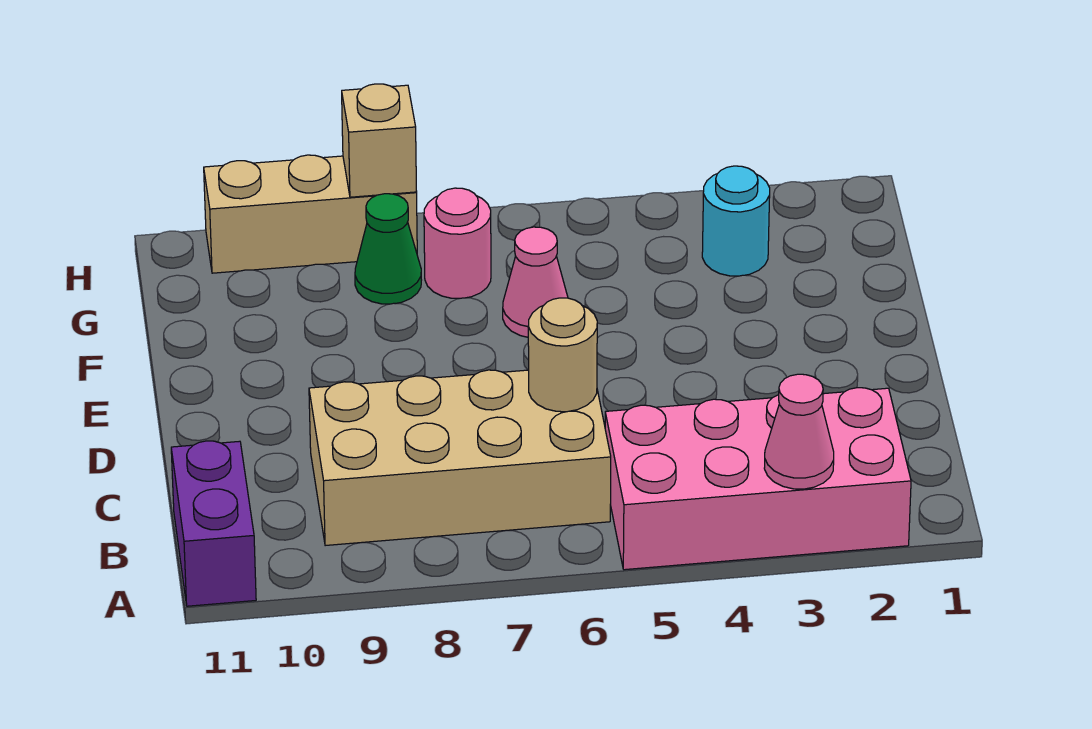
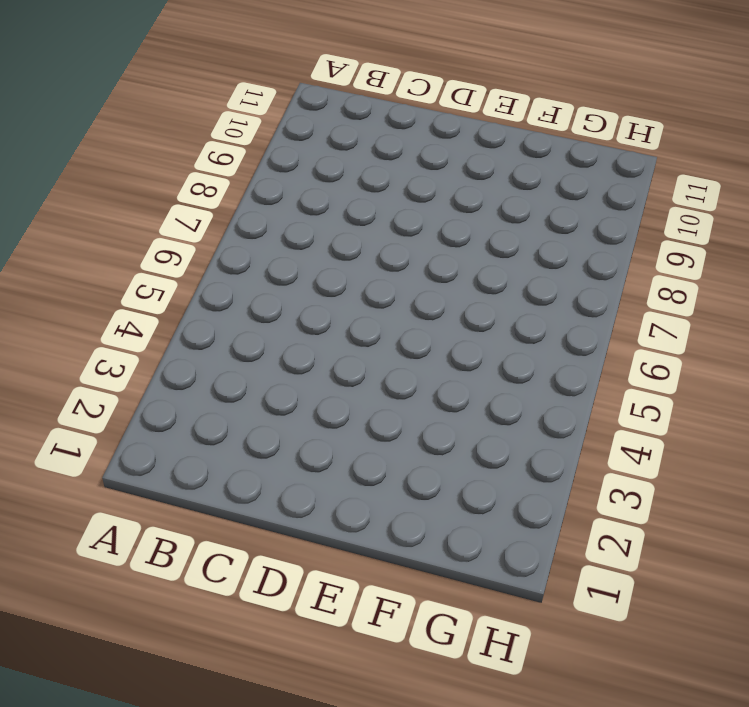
none -> pink brick A2:B5 level 1
none -> purple brick A11:B11 level 1

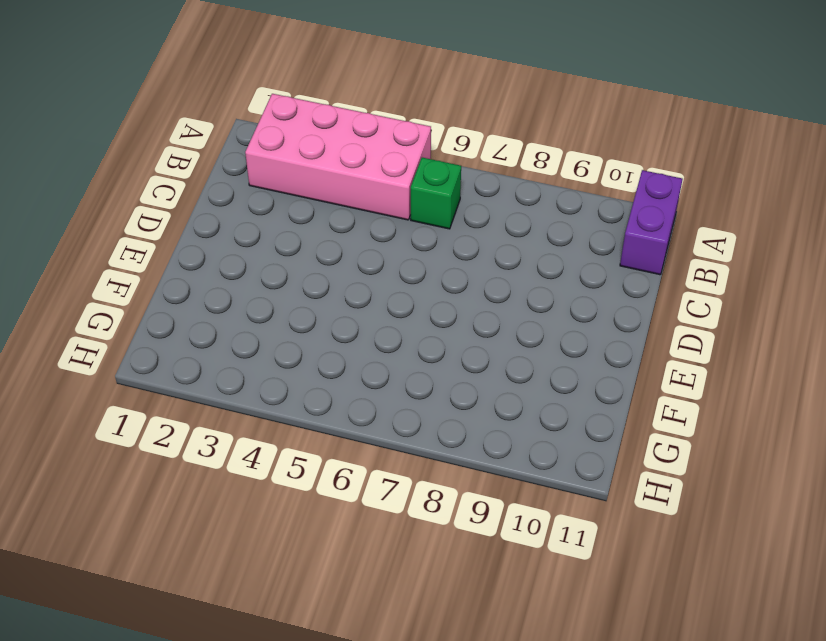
green brick B6 level 1 -> tan brick B6:C9 level 1
none -> pink cone F6 level 1
none -> cyan round brick G3 level 1

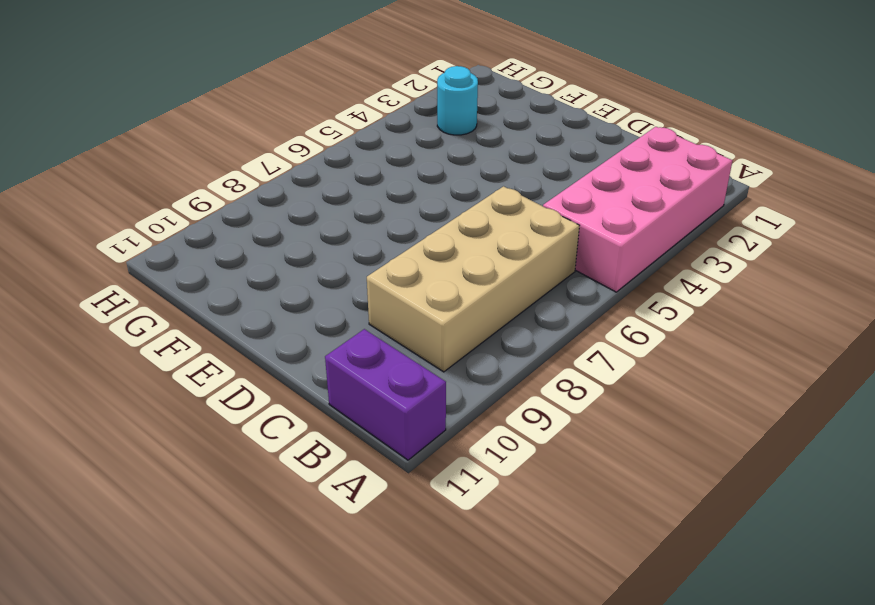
none -> pink cone F6 level 1
none -> pink round brick G7 level 1

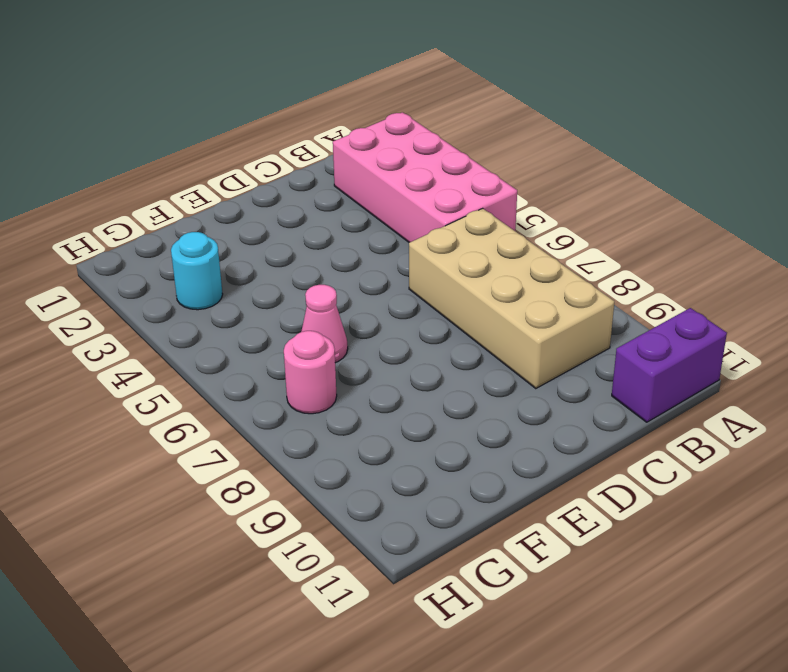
none -> green cone G8 level 1
none -> tan brick H8:H10 level 1

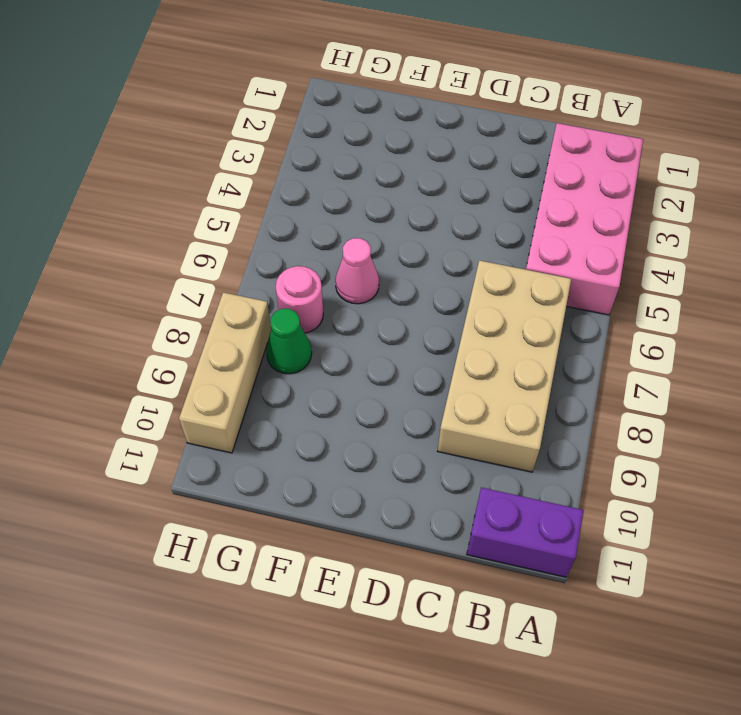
none -> cyan round brick G3 level 1
none -> pink cone A3 level 2

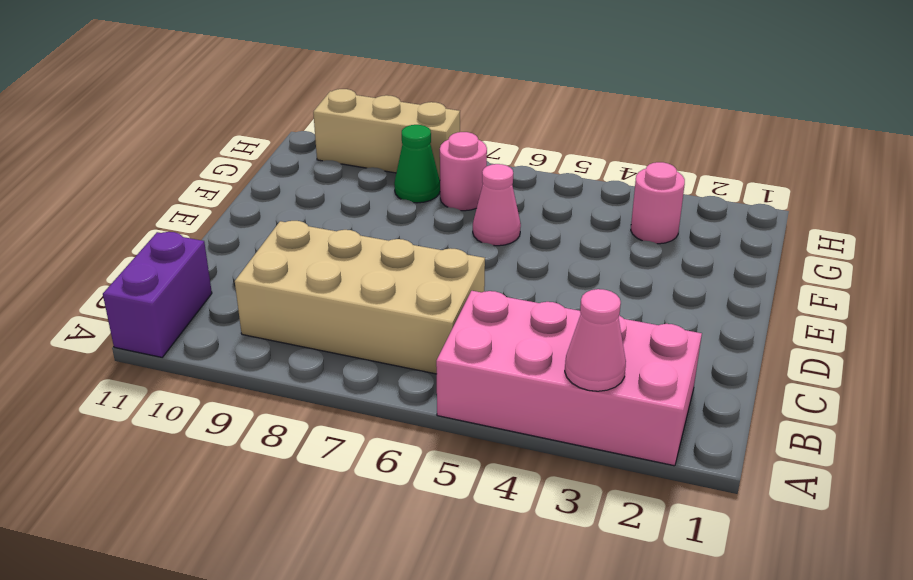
pink round brick G3 level 1 -> cyan round brick G3 level 1
none -> tan round brick C6 level 2
none -> tan brick H8 level 2

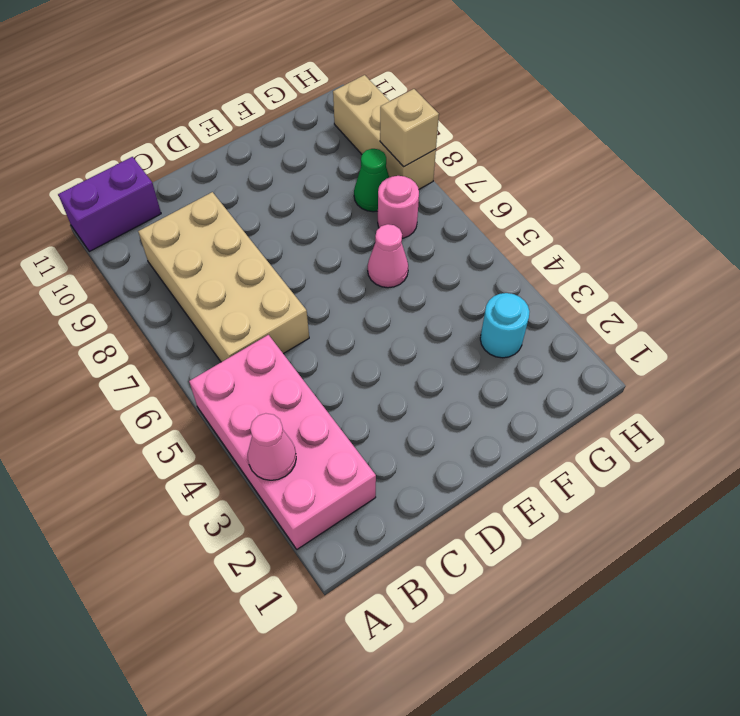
none -> tan round brick C6 level 2

